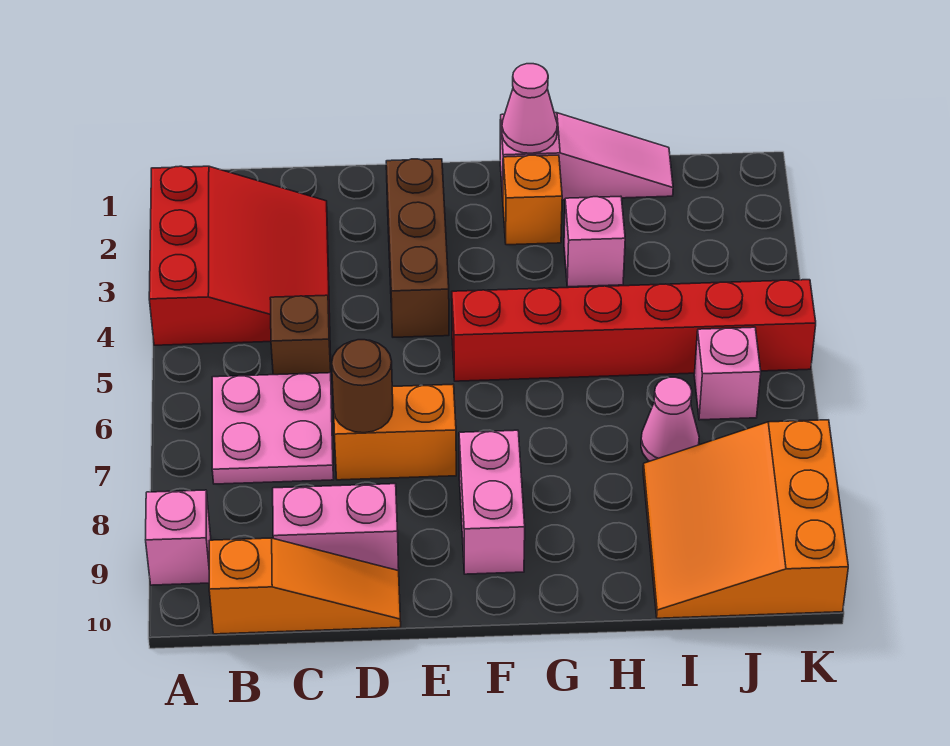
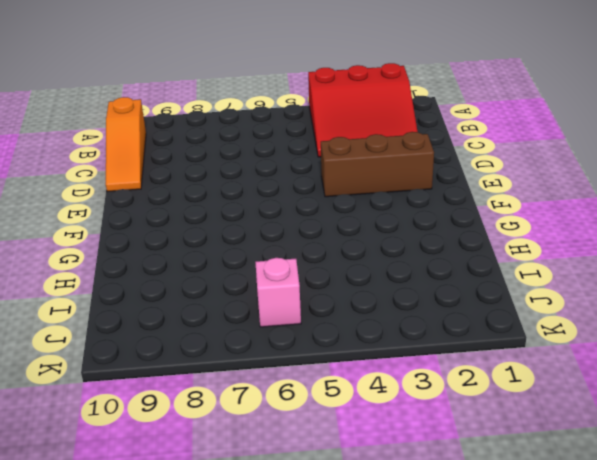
none -> pink brick A9 level 1
none -> pink plate B6:C7 level 1
none -> brown brick C5 level 1

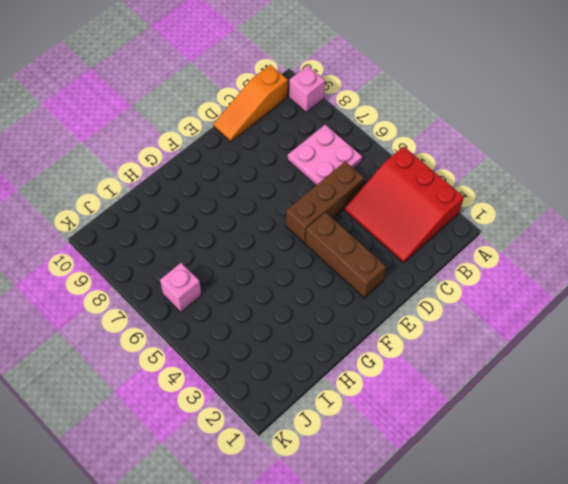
brown brick C5:E5 level 1 -> brown brick C5 level 1
none -> pink brick C9:D9 level 1
none -> orange brick D7:E7 level 1
none -> red brick F5:K5 level 1

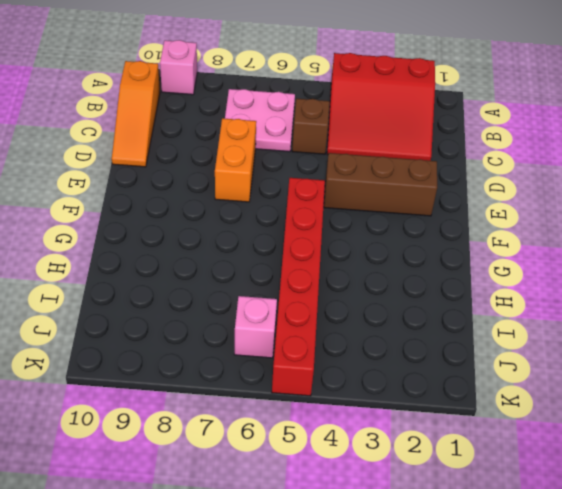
none -> pink brick C9:D9 level 1
none -> pink brick F8:F9 level 1
none -> pink slope G1:I1 level 1 top G

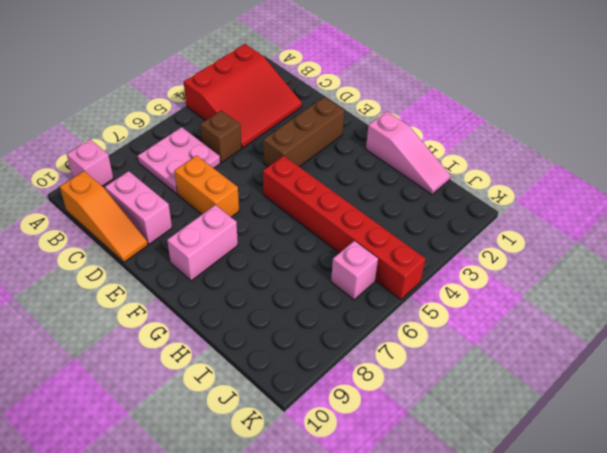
none -> orange brick G2 level 1
none -> pink brick H3 level 1
none -> pink cone I7 level 1

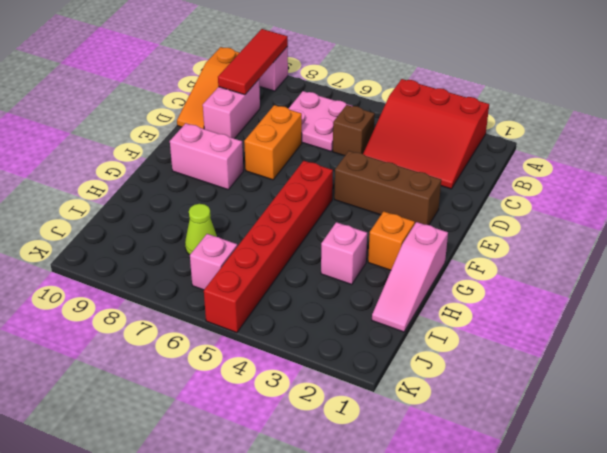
red tile A9:C9 level 2 -> none
lime cone I7 level 1 -> pink cone I7 level 1
none -> orange slope I8:K10 level 1 top K
none -> brown round brick D7 level 2
none -> pink cone G1 level 2

